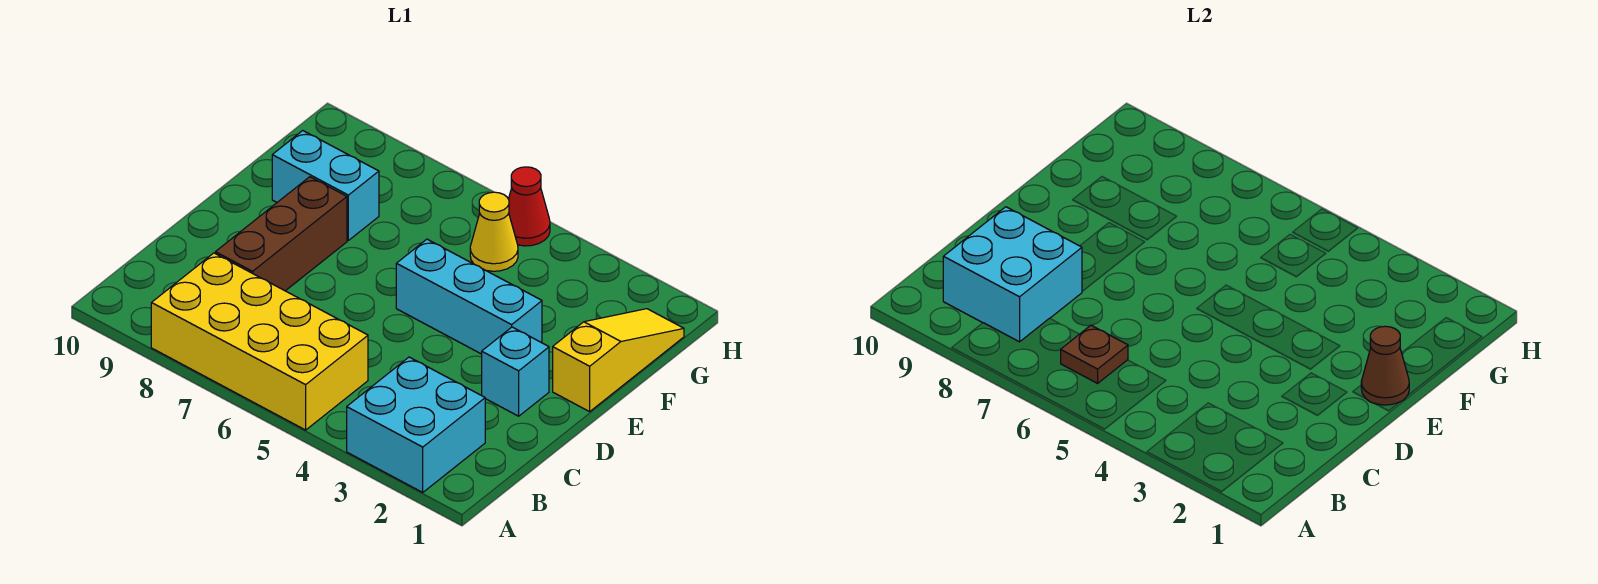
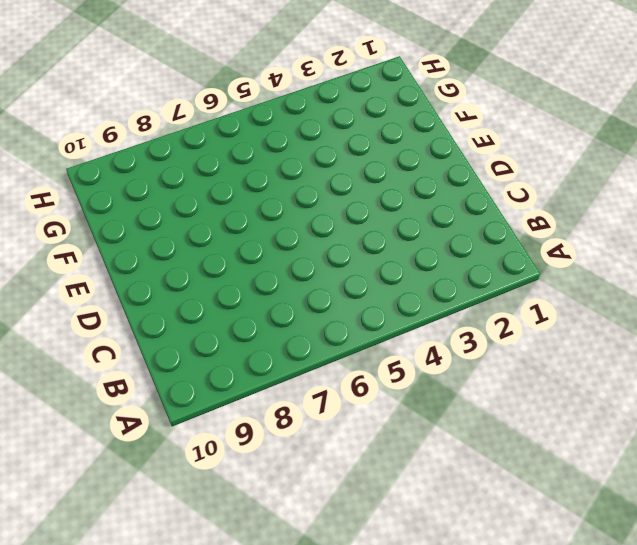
none -> cyan brick A2:B3 level 1
none -> yellow brick A5:B8 level 1
none -> brown brick C8:E8 level 1

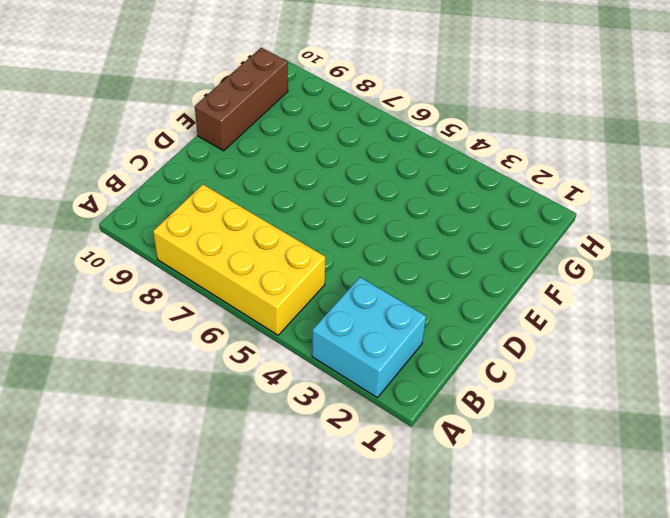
brown brick E10:G10 level 1 -> brown brick C8:E8 level 1
none -> cyan brick D2 level 1
none -> yellow slope E1:G1 level 1 top E
none -> cyan brick E3:E5 level 1

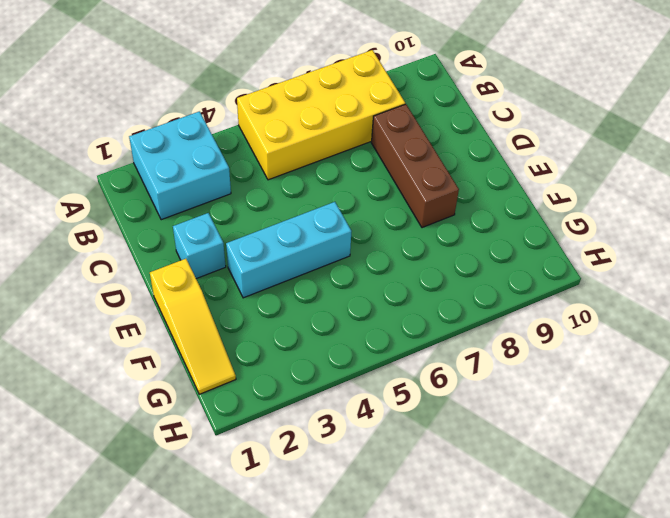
none -> cyan brick F8:F9 level 1
none -> yellow cone G5 level 1
none -> red cone H5 level 1

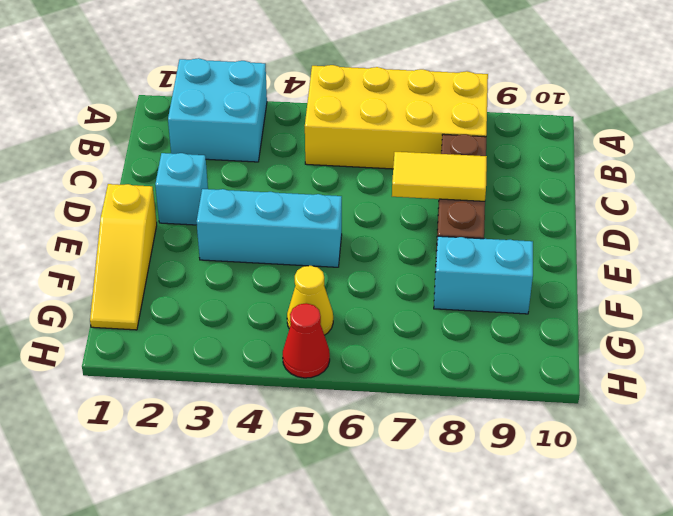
yellow tile D7:D8 level 2 -> none
none -> brown plate B6 level 2
none -> cyan brick B8:C9 level 2
none -> brown cone E1 level 2

